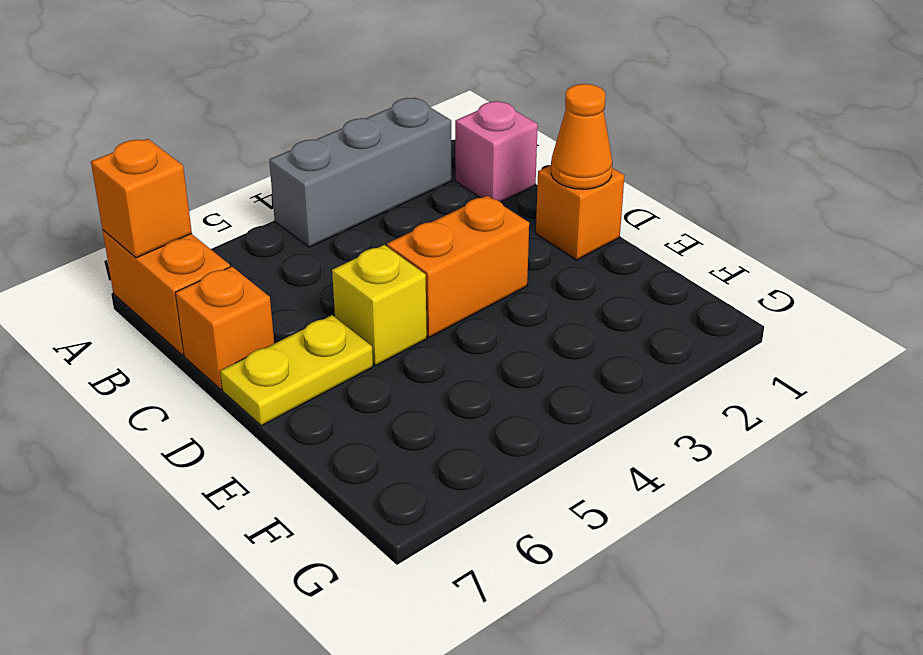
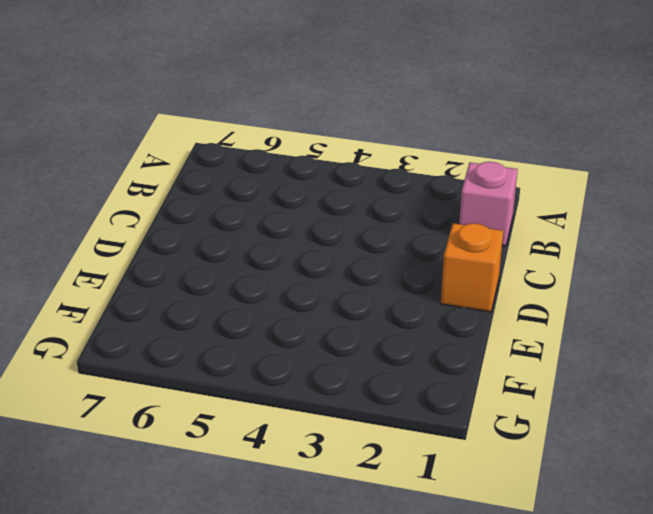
none -> grey brick A2:A4 level 1
none -> orange brick A7:B7 level 1

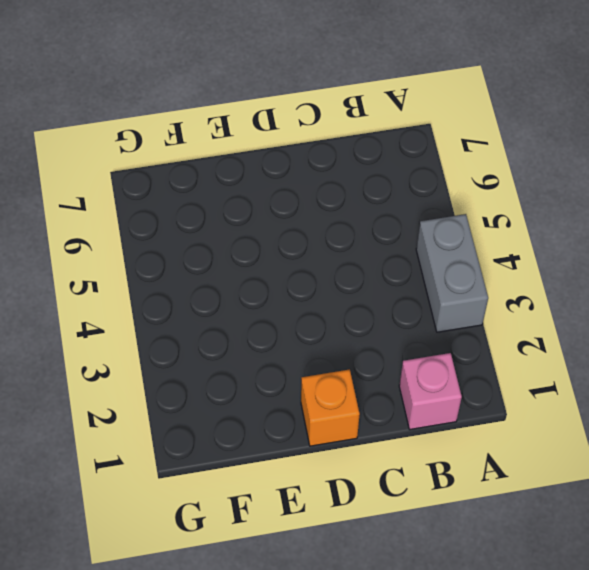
grey brick A3:A4 level 1 -> grey brick A2:A4 level 1
none -> orange brick A7:B7 level 1
none -> orange brick C7 level 1

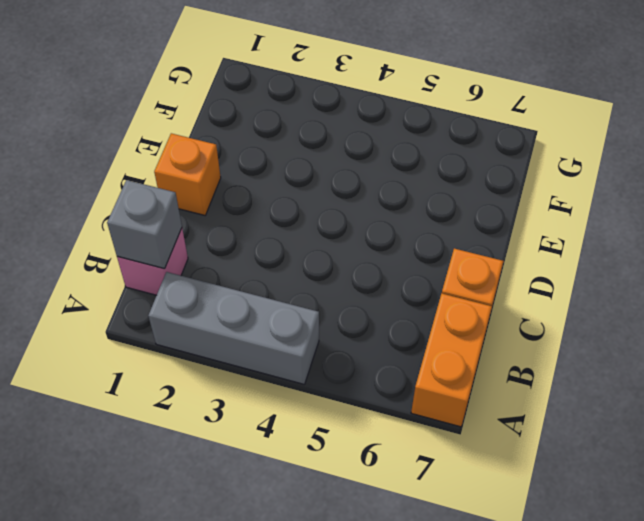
grey brick B1 level 2 -> none
none -> orange brick D3:D4 level 1
none -> yellow brick D5 level 1

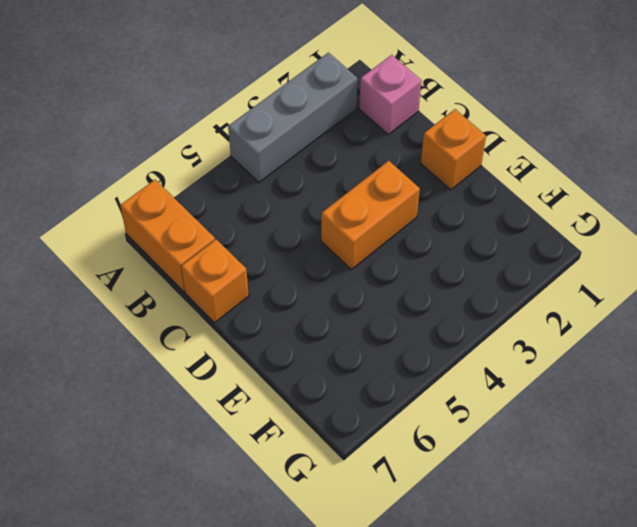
none -> yellow brick D5 level 1
none -> yellow plate D6:D7 level 1

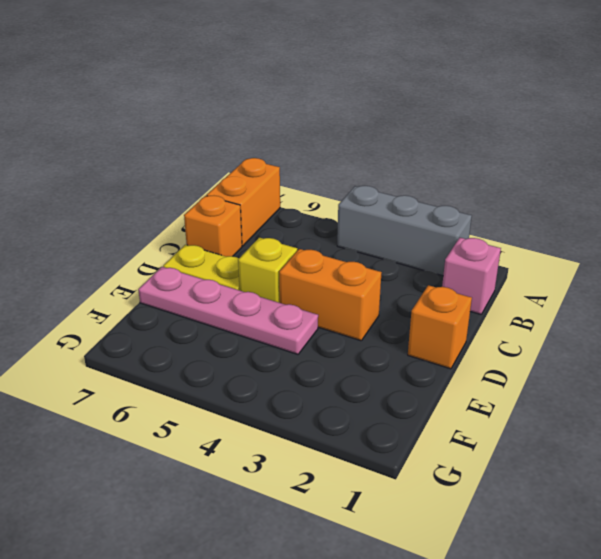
pink plate E4:E7 level 1 -> none
none -> orange brick A7 level 2
none -> orange cone D1 level 2

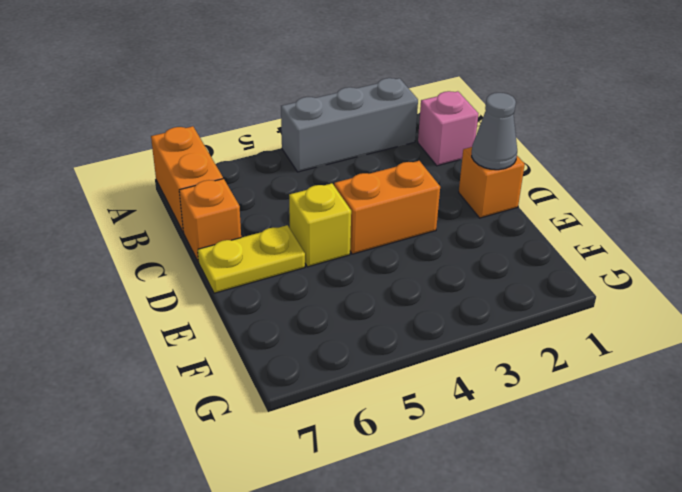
grey cone D1 level 2 -> orange cone D1 level 2
none -> orange brick A7 level 2

